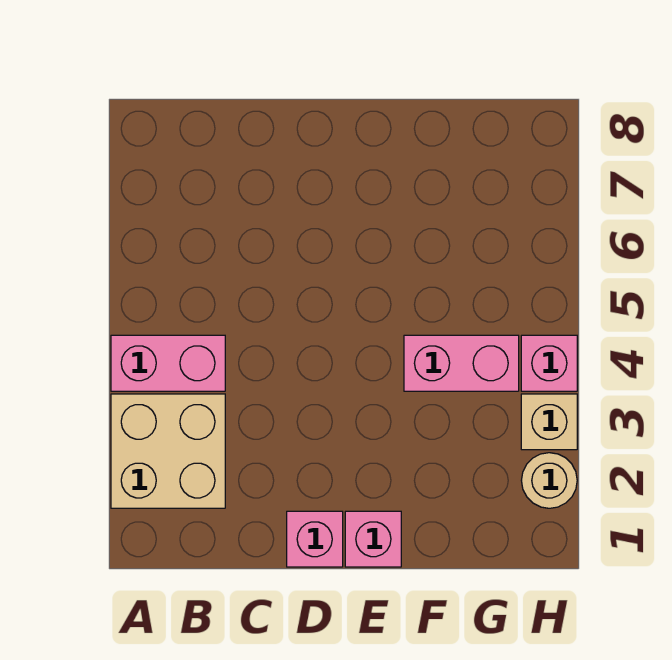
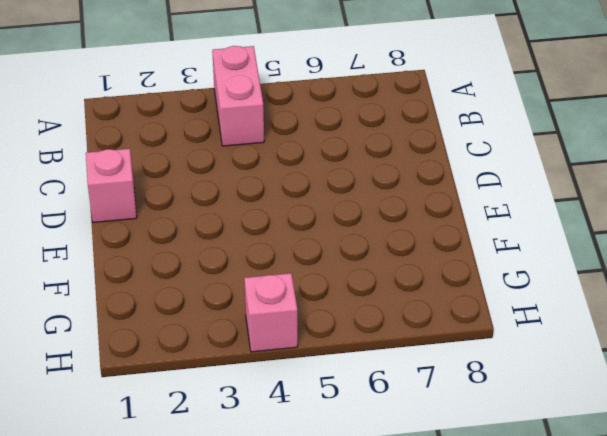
none -> tan brick A2:B3 level 1
none -> pink brick E1 level 1

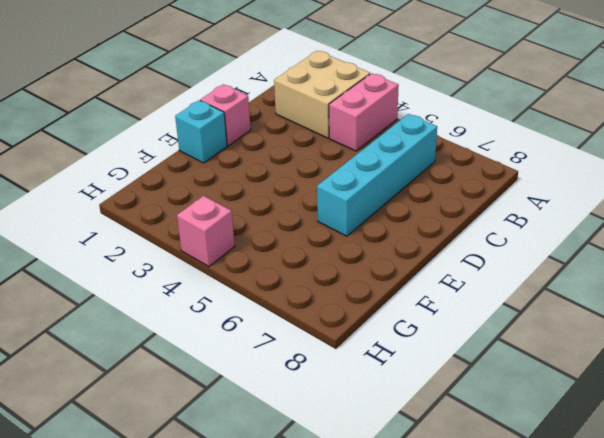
cyan brick B6:E6 level 1 -> none
cyan brick E1 level 1 -> pink brick E1 level 1
none -> pink brick F4:G4 level 1
none -> tan round brick H2 level 1

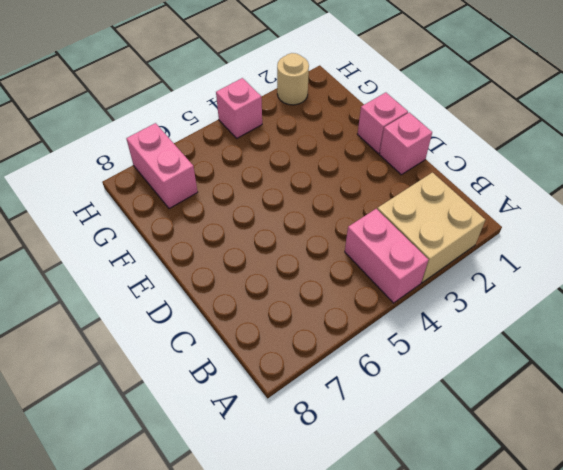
pink brick G7:H7 level 1 -> pink brick F4:G4 level 1
none -> tan brick H3 level 1

